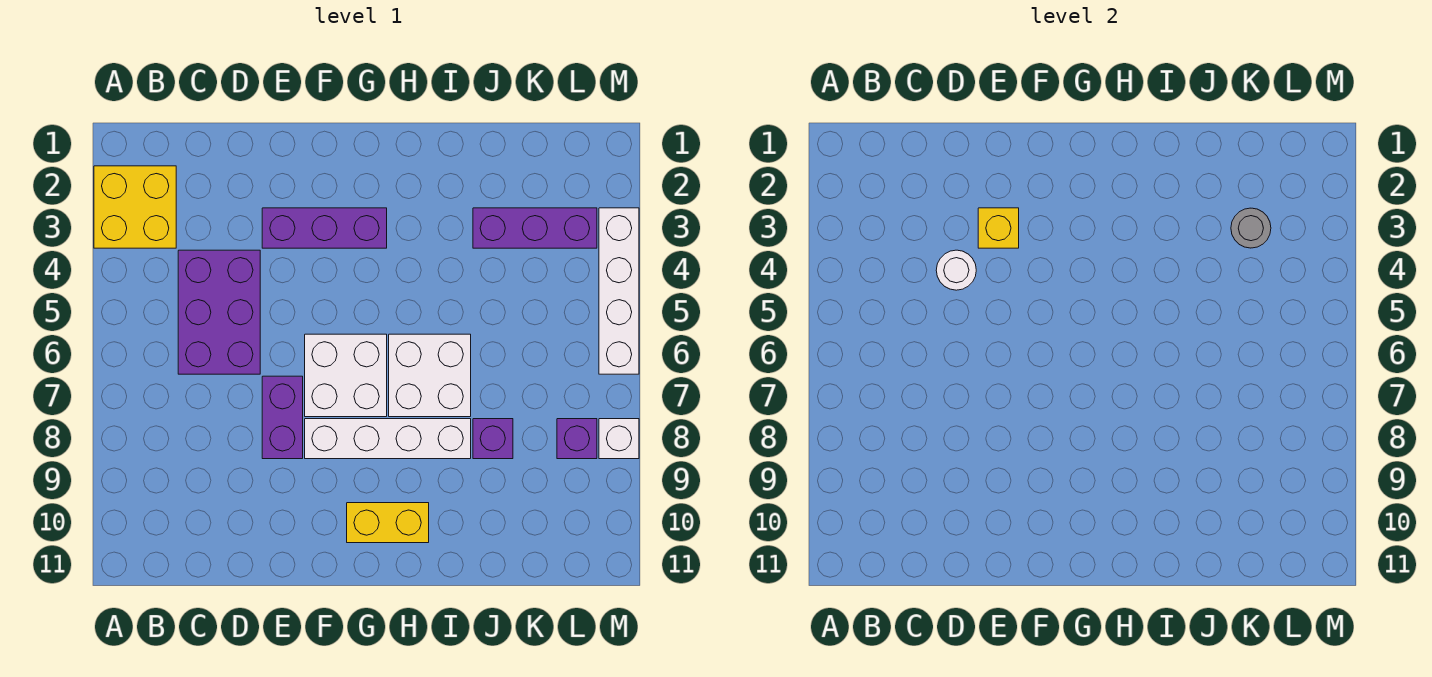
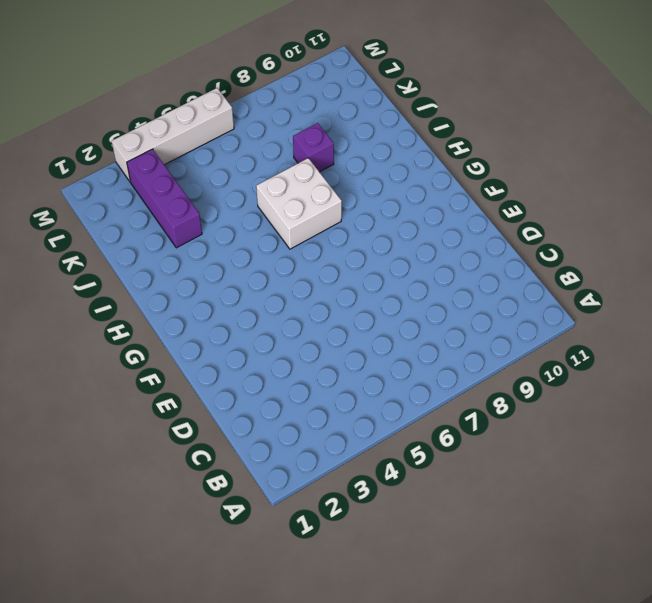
none -> yellow brick A2:B3 level 1
none -> purple brick C4:D6 level 1
none -> purple brick E3:G3 level 1

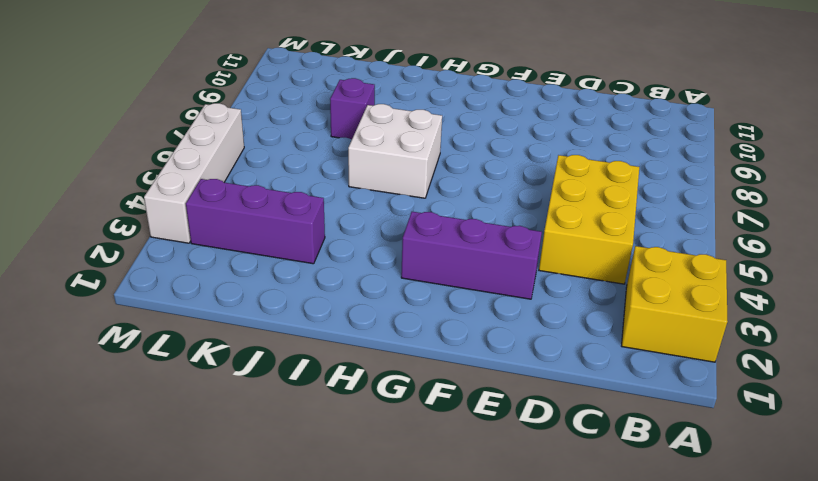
yellow brick C4:D6 level 1 -> purple brick C4:D6 level 1
none -> purple brick E7:E8 level 1
none -> white brick F6:G7 level 1
none -> white brick F8:I8 level 1

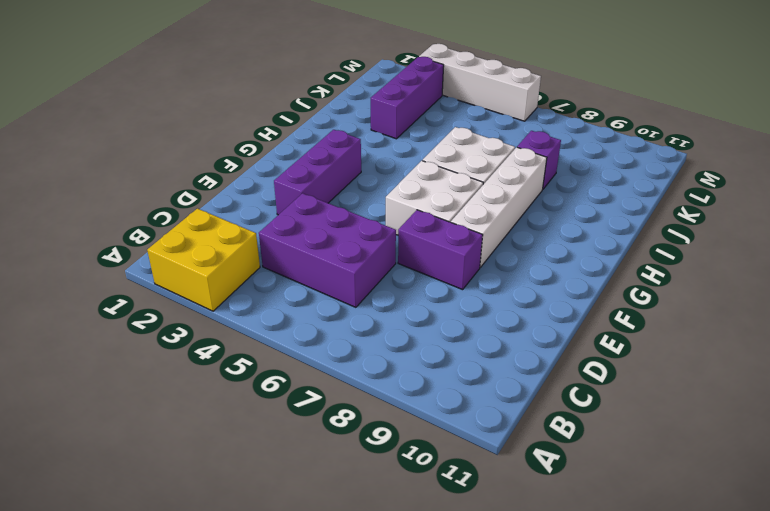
none -> yellow brick G10:H10 level 1
none -> purple brick L8 level 1
none -> white brick M8 level 1

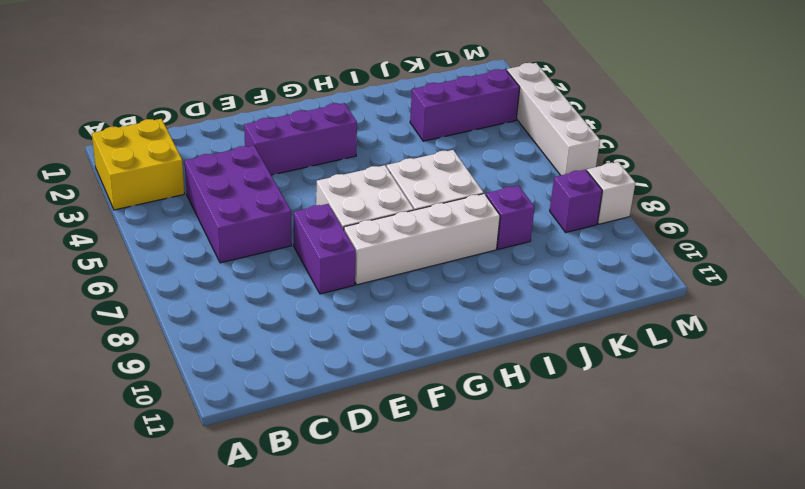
none -> yellow brick G10:H10 level 1
none -> white round brick D4 level 2
none -> yellow brick E3 level 2

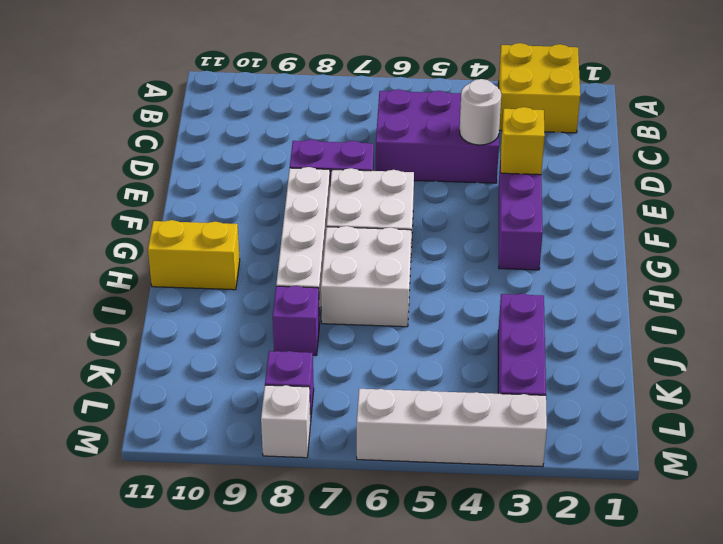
yellow brick H10:H11 level 1 -> yellow brick G10:H10 level 1
none -> grey round brick K3 level 2

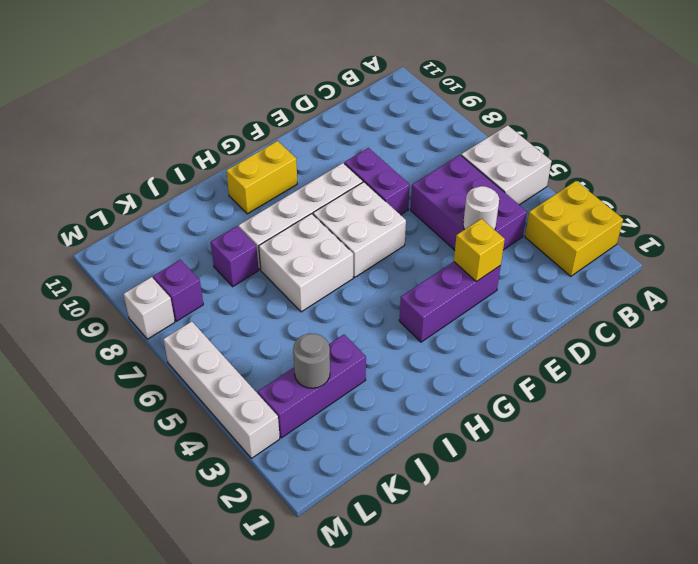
white brick A5:B6 level 1 -> none

